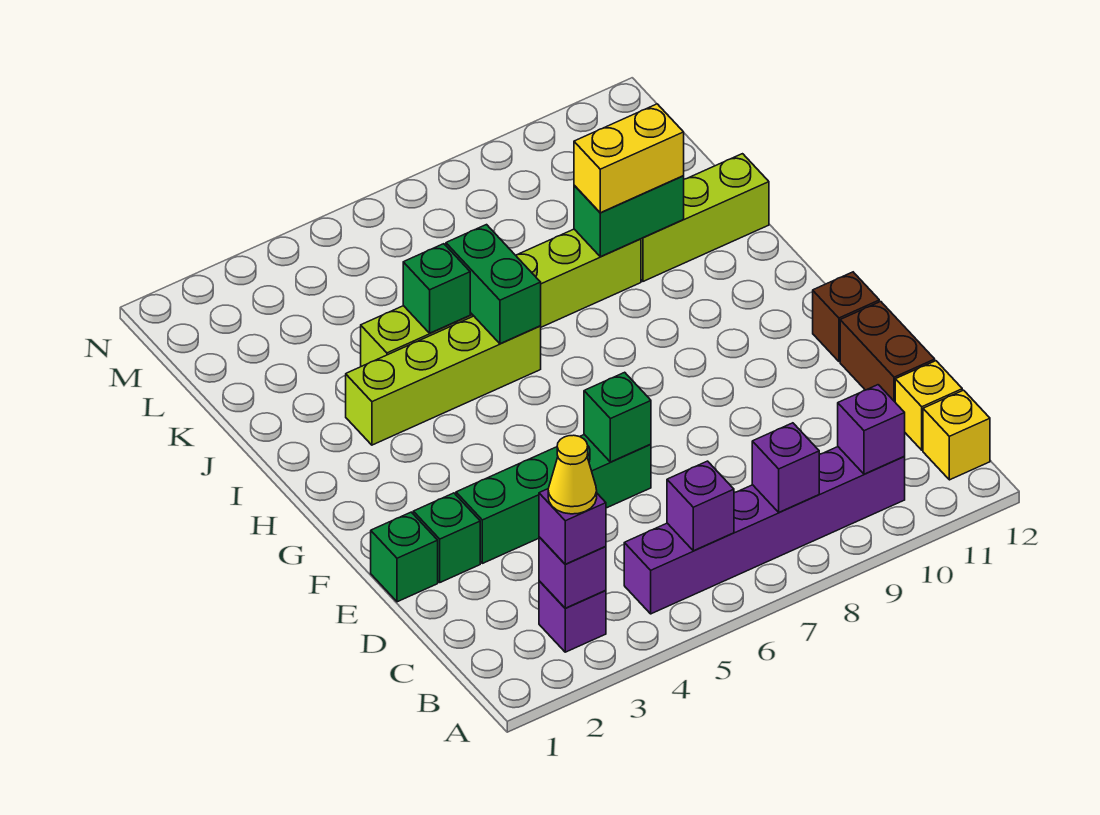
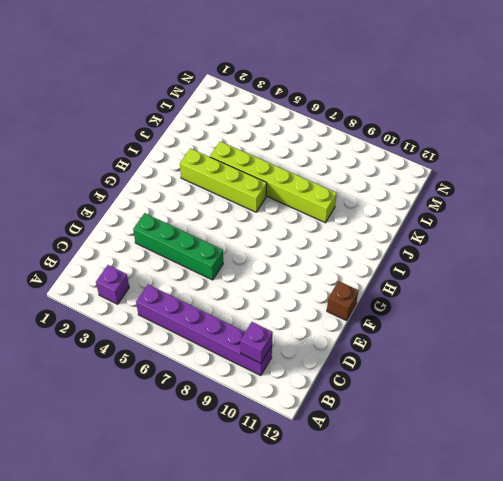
none -> yellow brick B12 level 1
none -> yellow brick C12 level 1
none -> brown brick D12:E12 level 1

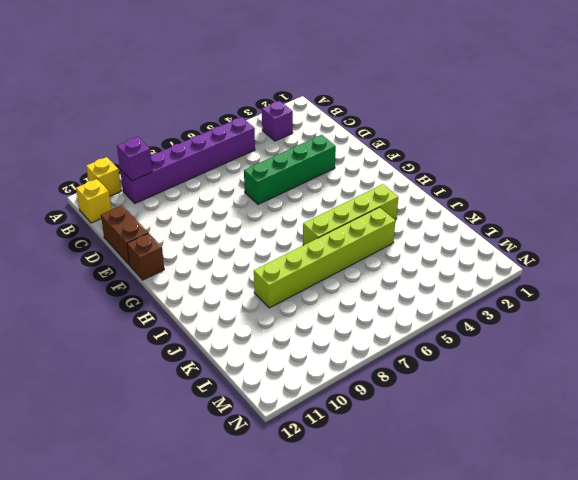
yellow brick A11 level 1 -> yellow brick C12 level 1
none -> green brick E1 level 1
none -> green brick E2 level 1
none -> lime brick J10:J12 level 1

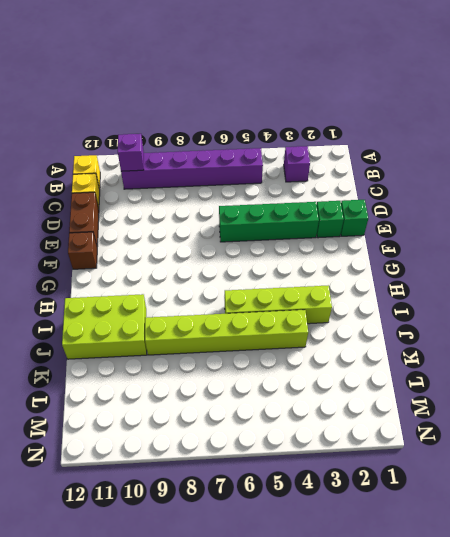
lime brick I10:J12 level 1 -> lime brick J10:J12 level 1
none -> purple brick B3 level 2
none -> purple brick B6 level 2
none -> purple brick B8 level 2

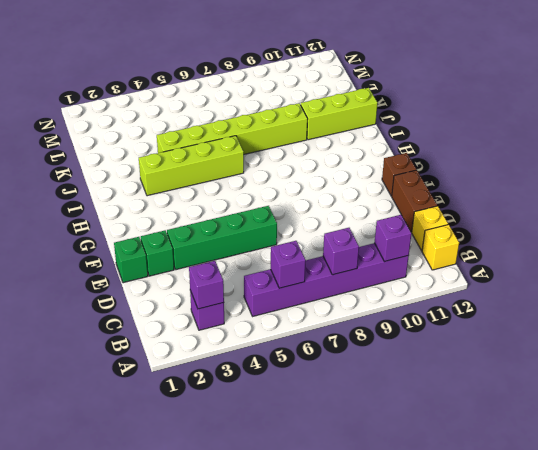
none -> green brick E6 level 2
none -> green brick I6:J6 level 2
none -> green brick J5 level 2

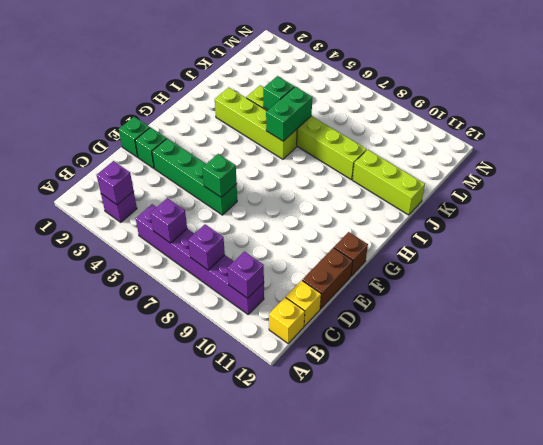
none -> green brick J9:J10 level 2
none -> purple brick B3 level 3
none -> yellow brick J9:J10 level 3

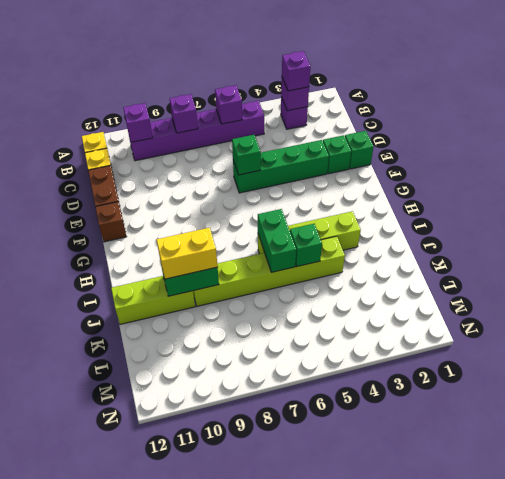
none -> yellow cone B3 level 4

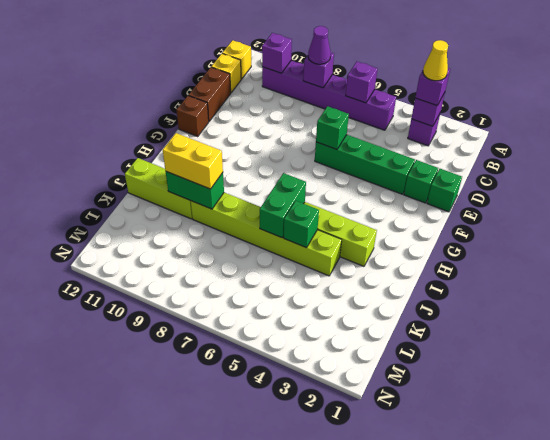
purple cone B8 level 3 -> none

